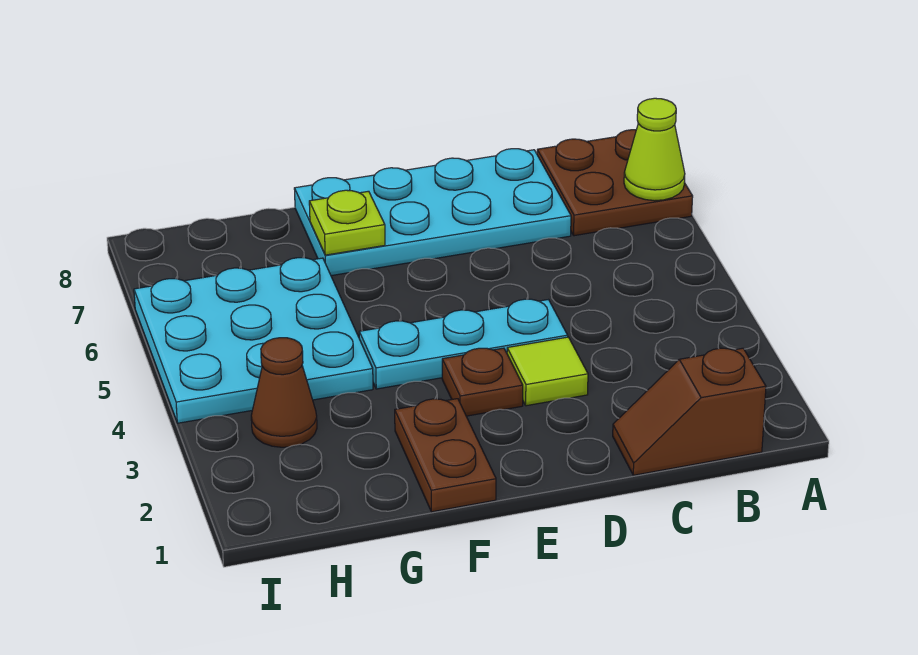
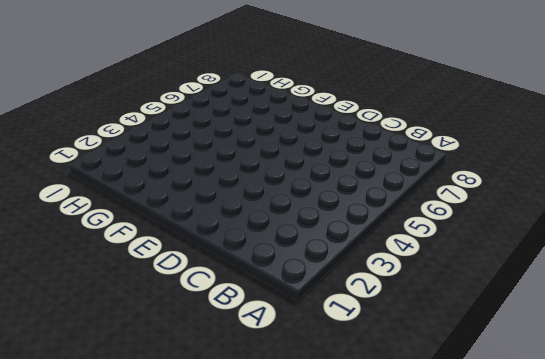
none -> brown plate A7:B8 level 1
none -> brown slope B1:C1 level 1 top B

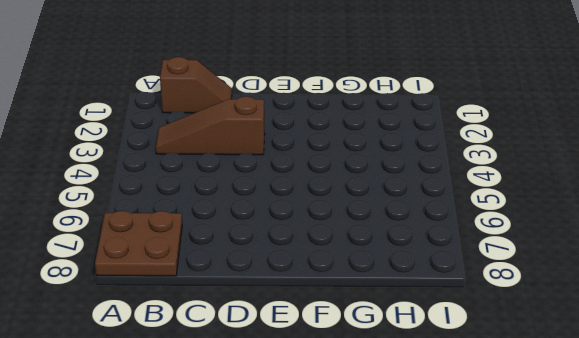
brown slope B3:D3 level 1 top D -> lime tile D3 level 1
none -> cyan plate C7:F8 level 1
none -> cyan plate D4:F4 level 1

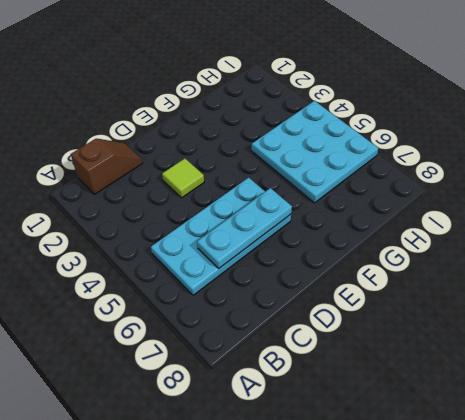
cyan plate B5:E6 level 1 -> cyan plate C7:F8 level 1
cyan plate C6:E6 level 2 -> cyan plate D4:F4 level 1
none -> brown plate A7:B8 level 1
none -> brown plate E3 level 1

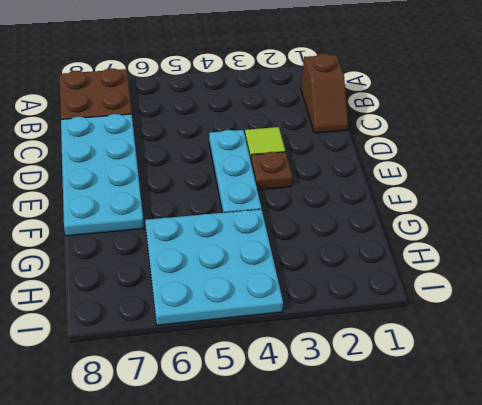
none -> brown plate F1:F2 level 1
none -> brown cone H3 level 1

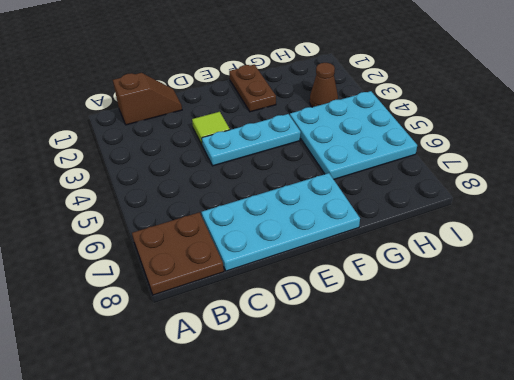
none -> brown plate E3 level 1
none -> lime cone A7 level 2

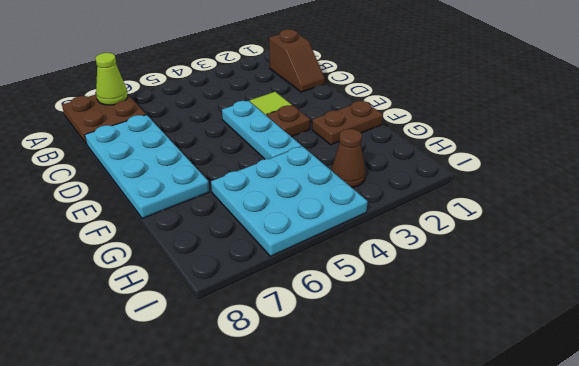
none -> lime plate F7 level 2

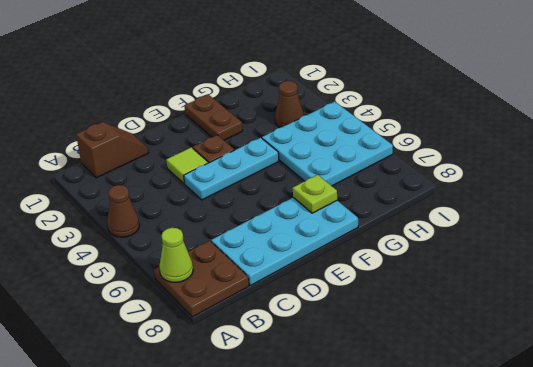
brown cone A4 level 1 -> none

